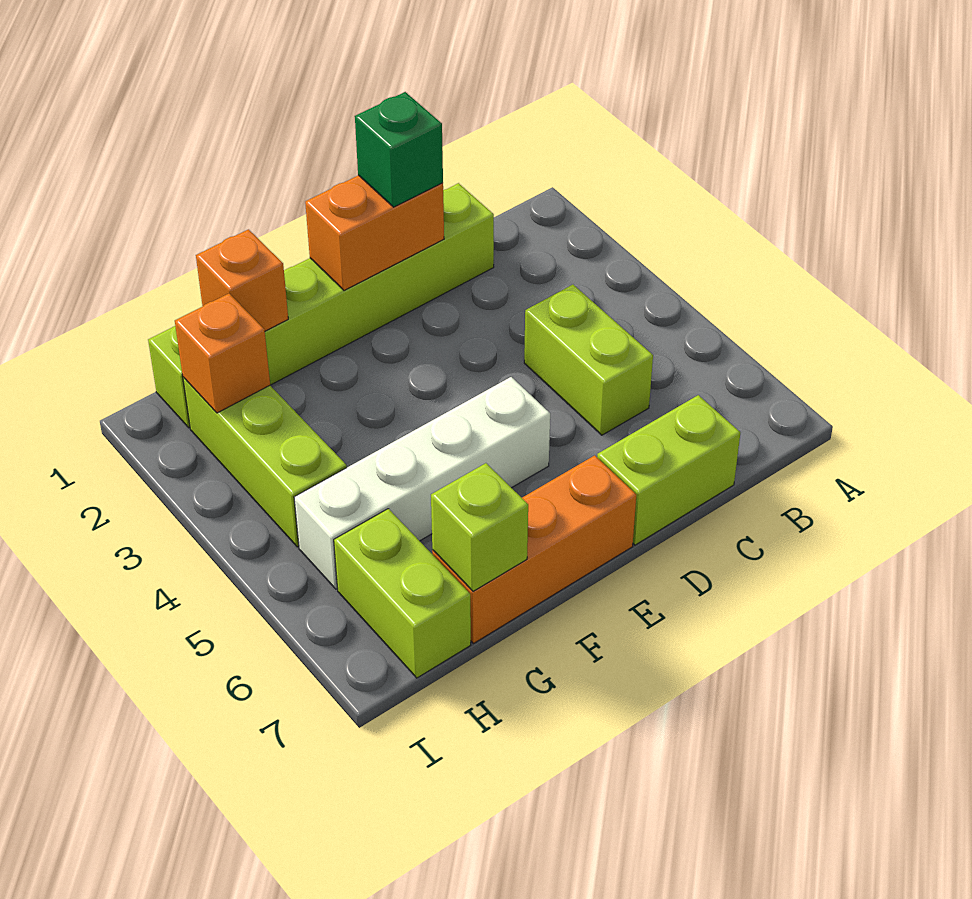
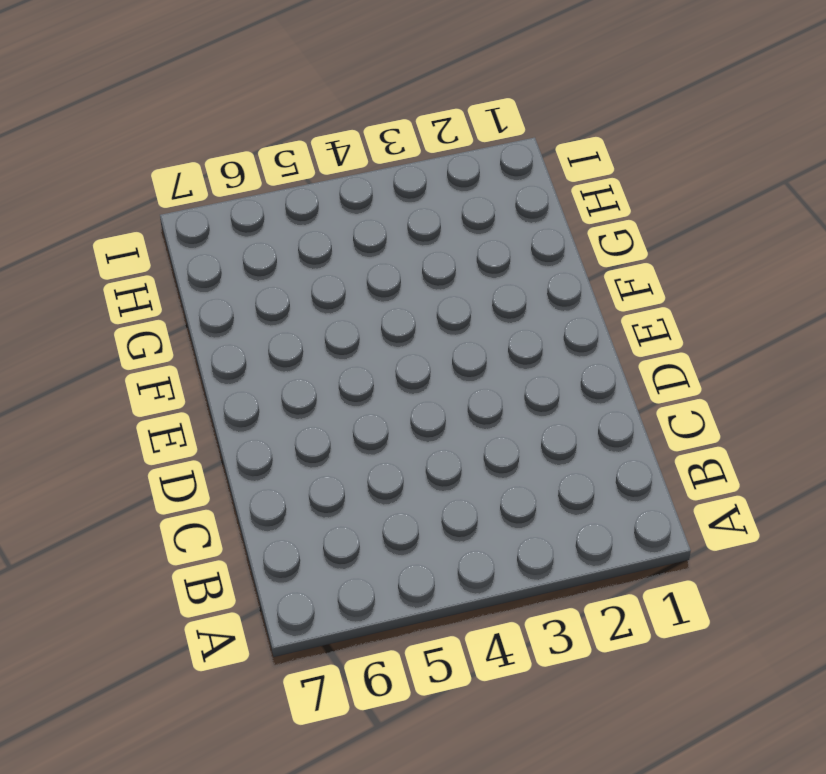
none -> lime brick C1:H1 level 1
none -> lime brick C4:C5 level 1
none -> lime brick C7:D7 level 1

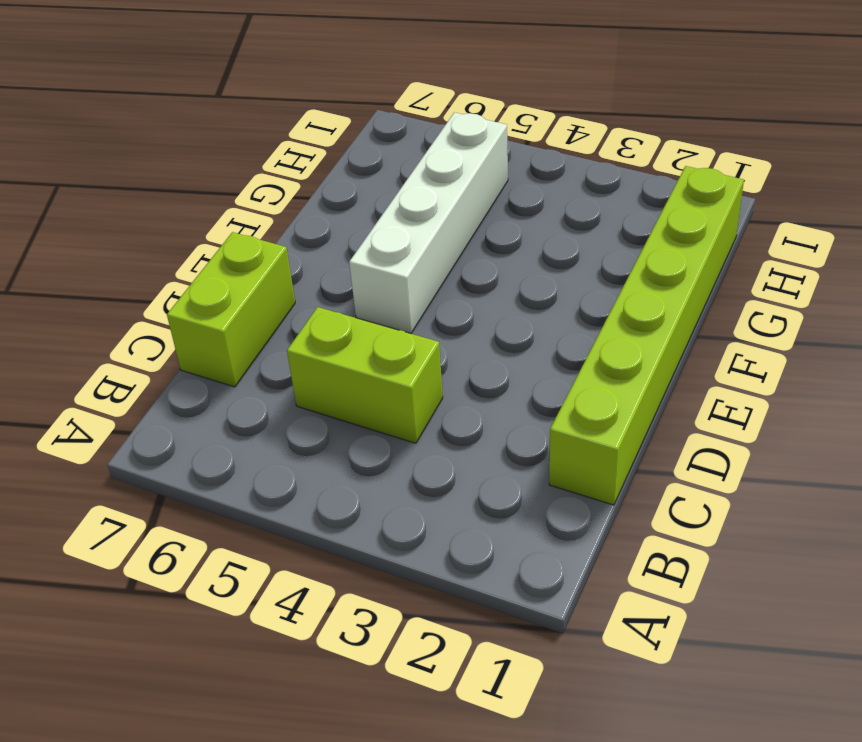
none -> orange brick E7:G7 level 1
none -> lime brick H2:H4 level 1
none -> lime brick H6:H7 level 1

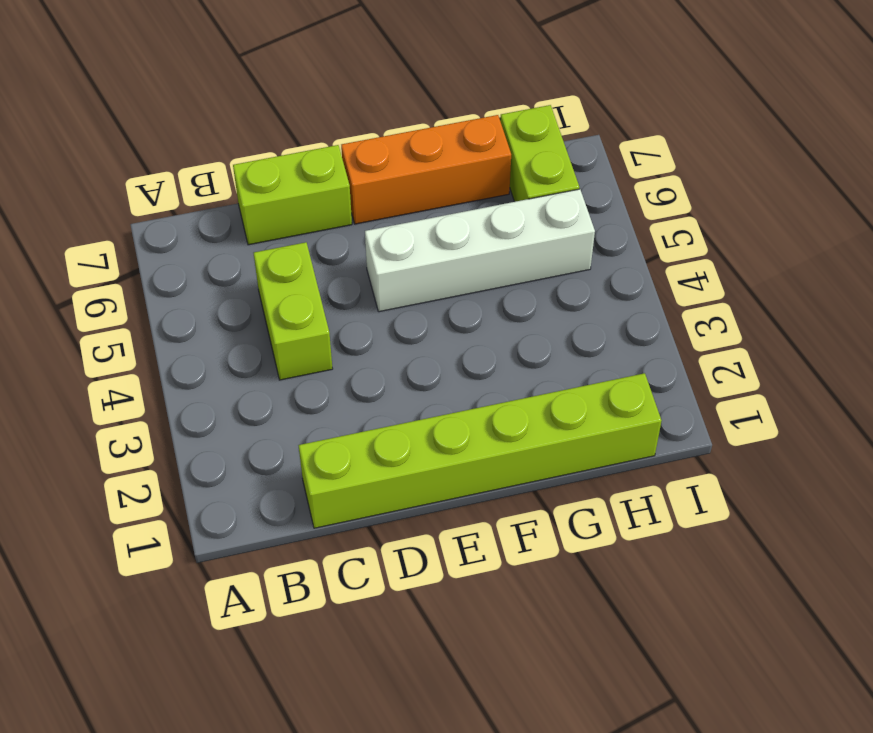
none -> lime brick H2:H4 level 1
none -> orange brick D1:E1 level 2
none -> orange brick G1 level 2

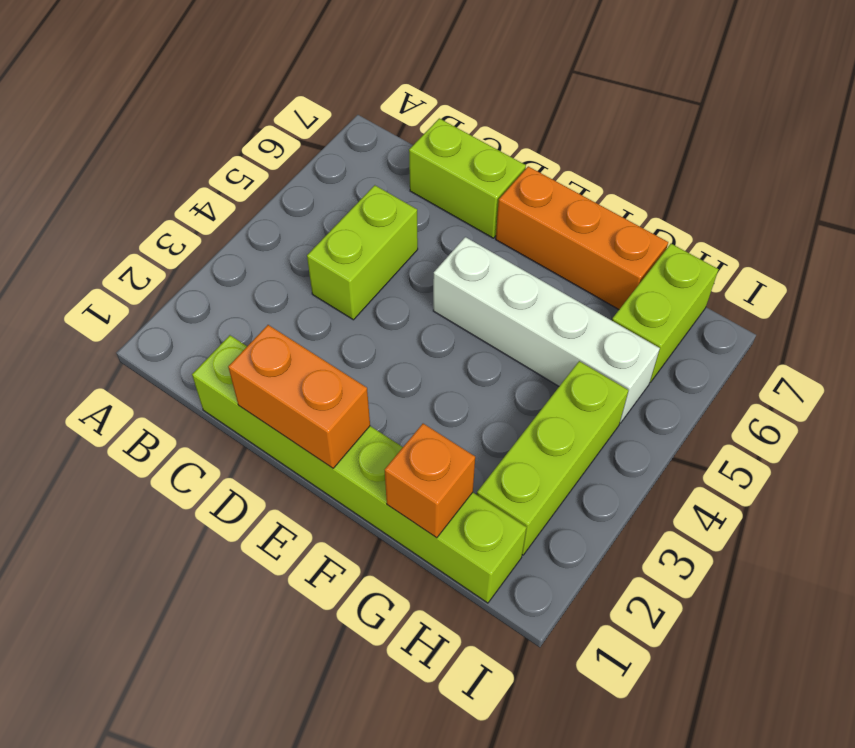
none -> lime brick G7 level 2
none -> orange brick H2 level 2
none -> green brick D1 level 3

